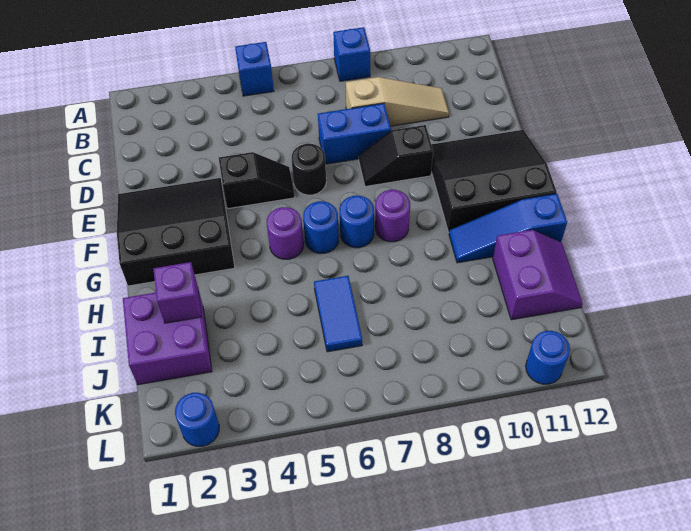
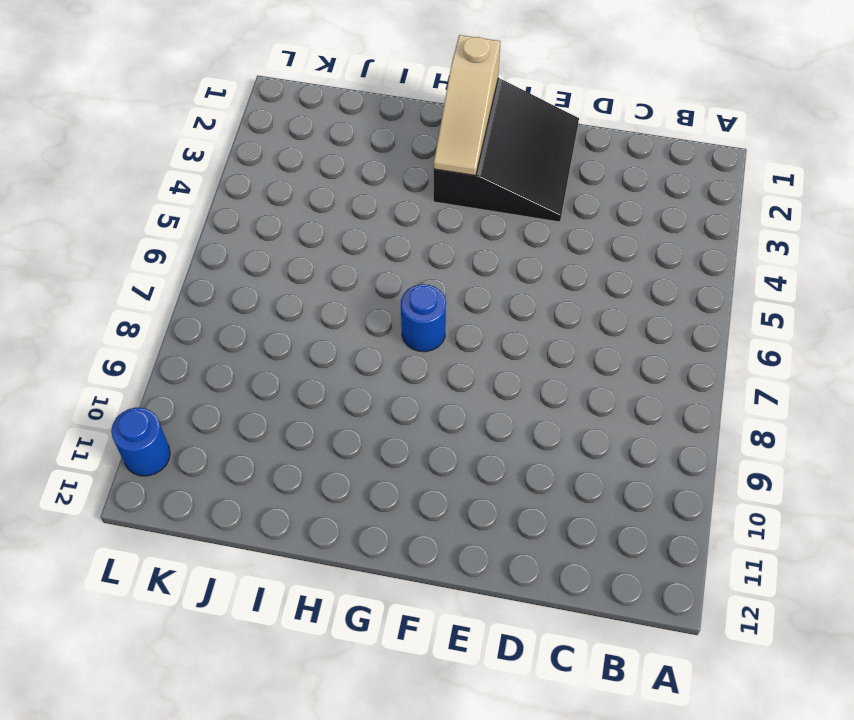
tan slope G1:G3 level 2 top 1 -> tan slope C8:C10 level 1 top 8
none -> blue brick A5 level 1
none -> blue brick A8 level 1
none -> blue brick D7:D8 level 1

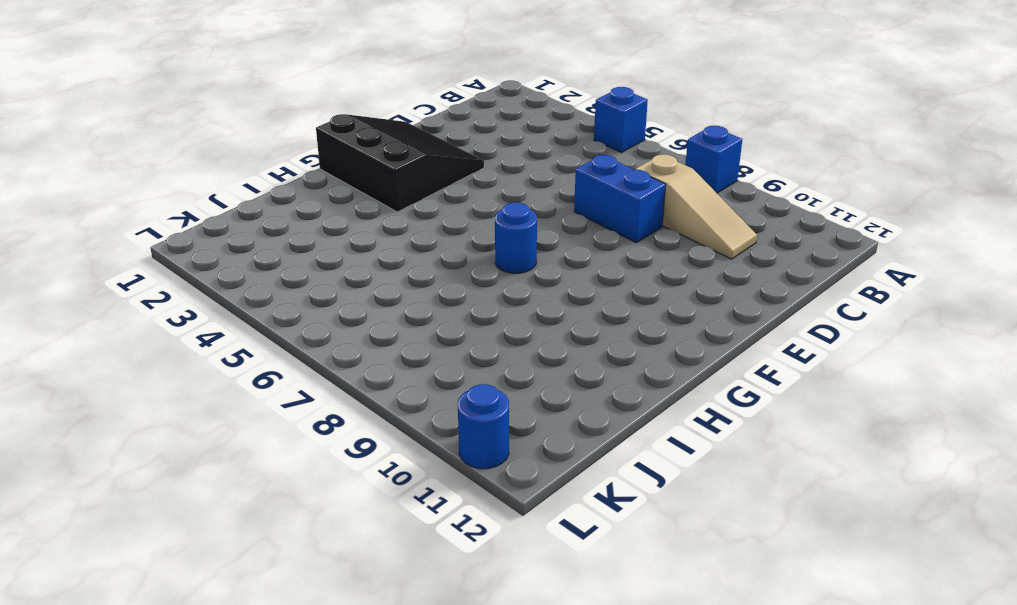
none -> black slope E4:E5 level 1 top 4
none -> black round brick E6 level 1
none -> black slope E8:E9 level 1 top 9

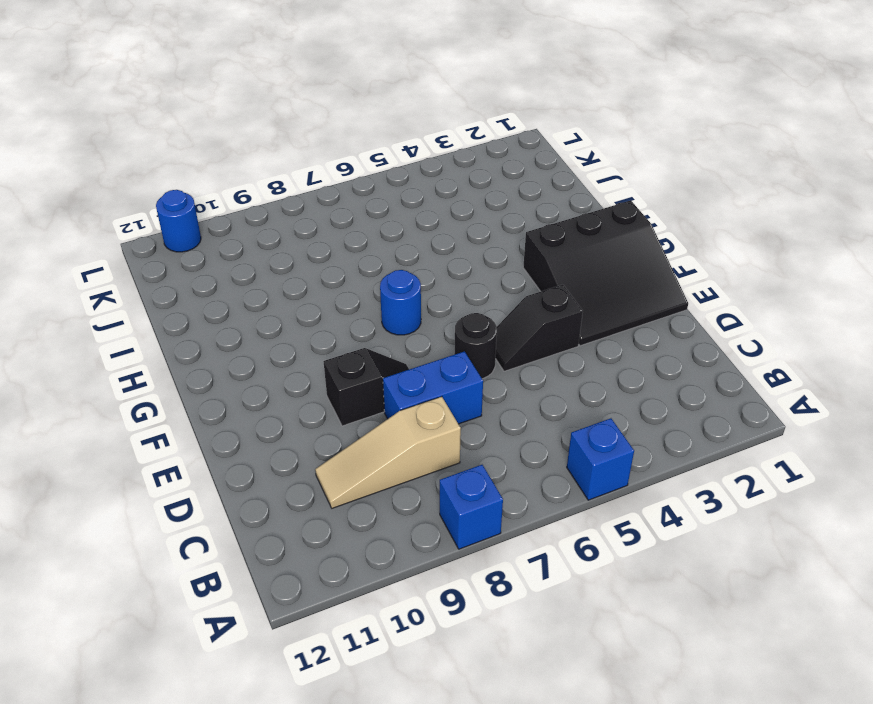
none -> black slope E10:G12 level 1 top G
none -> purple round brick G5 level 1
none -> blue round brick G6 level 1

